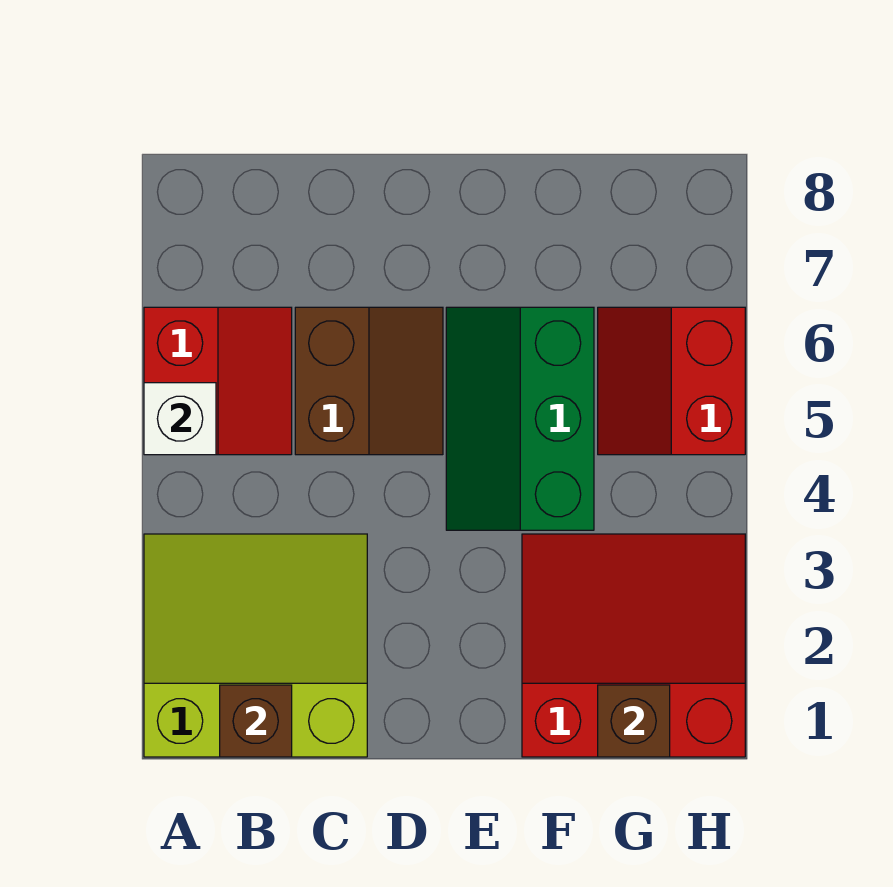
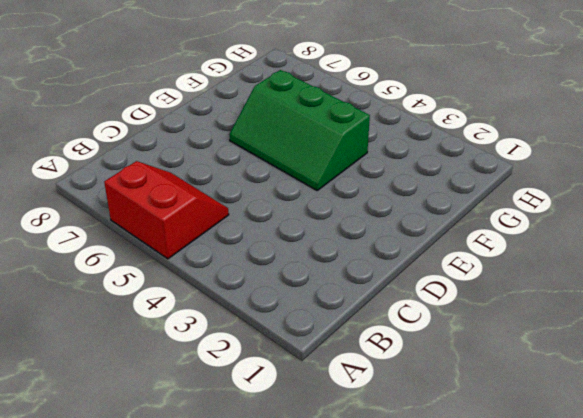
none -> lime slope A1:C3 level 1 top 1
none -> brown slope C5:D6 level 1 top C

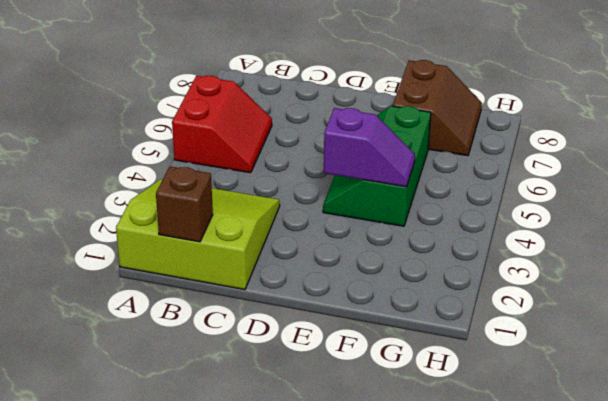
purple slope E4:F4 level 2 top E -> none
brown slope F7:G8 level 1 top F -> brown slope C5:D6 level 1 top C
none -> red slope F1:H3 level 1 top 1
none -> red slope G5:H6 level 1 top H

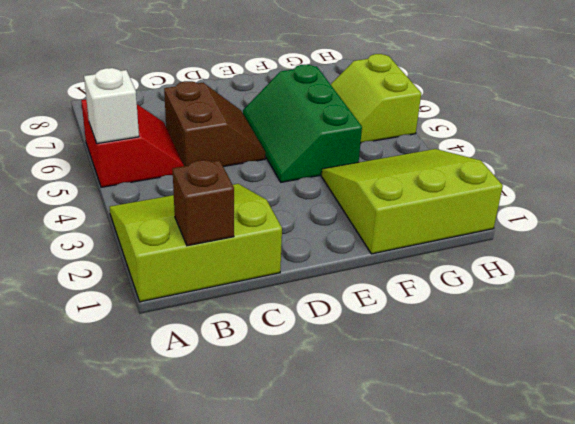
lime slope F1:H3 level 1 top 1 -> red slope F1:H3 level 1 top 1
lime slope G5:H6 level 1 top H -> red slope G5:H6 level 1 top H
none -> brown brick G1 level 2

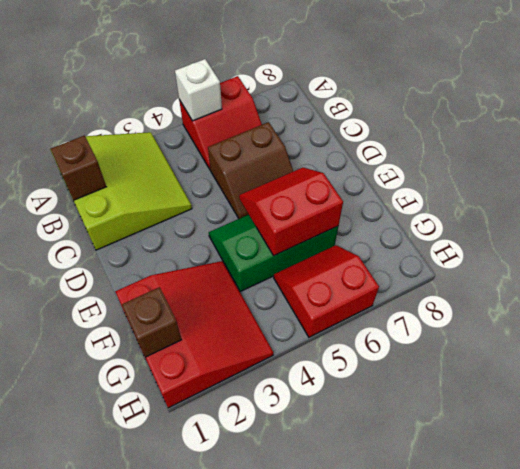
red slope E5:F6 level 2 top F -> none

